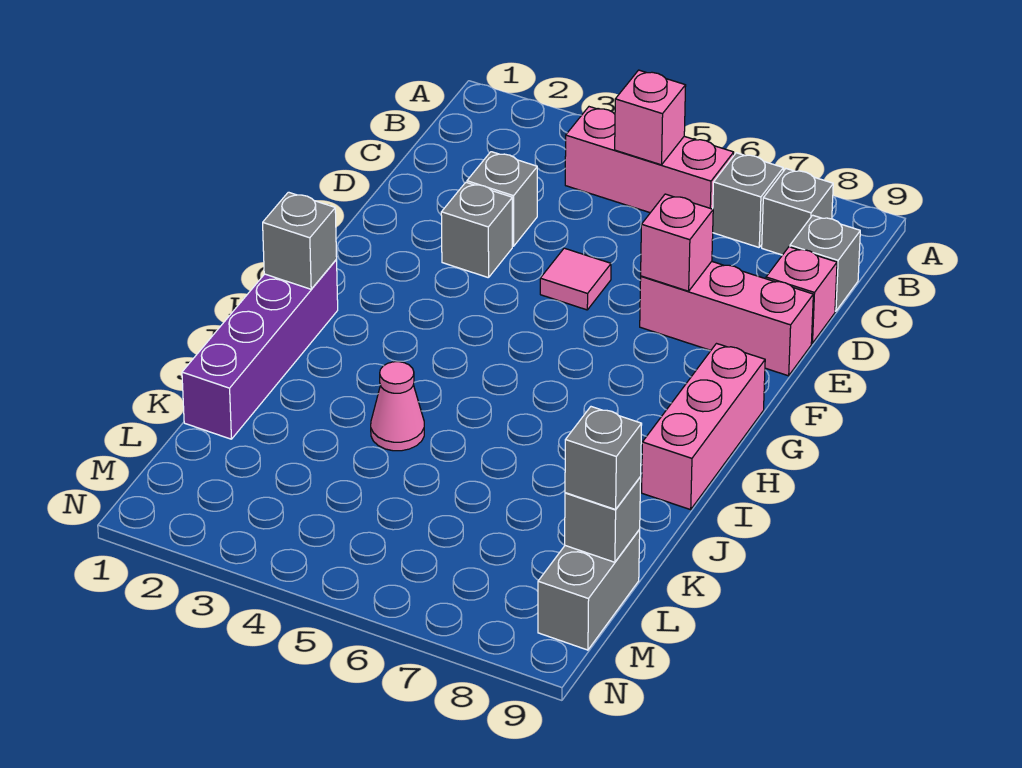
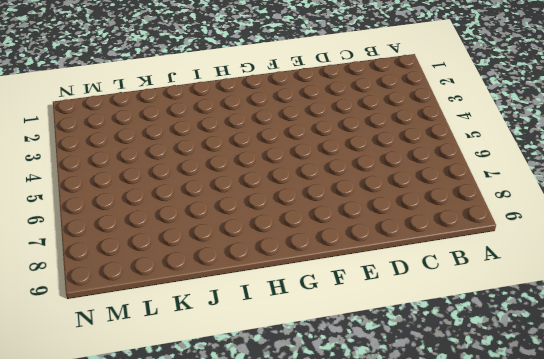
none -> pink brick B4:B6 level 1
none -> grey brick B7 level 1
none -> grey brick B8 level 1

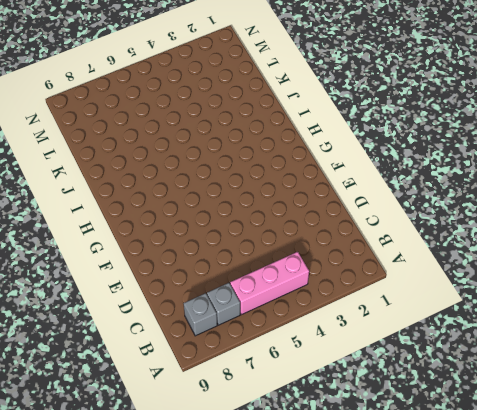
none -> grey brick C9 level 1
none -> grey brick D3 level 1
none -> pink brick D9 level 1

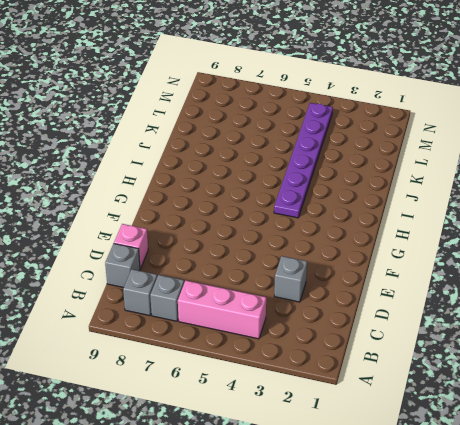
purple plate H4:M4 level 1 -> pink cone J4 level 1
none -> grey brick E3 level 1
none -> pink tile E5 level 1
none -> pink brick E7:E9 level 1

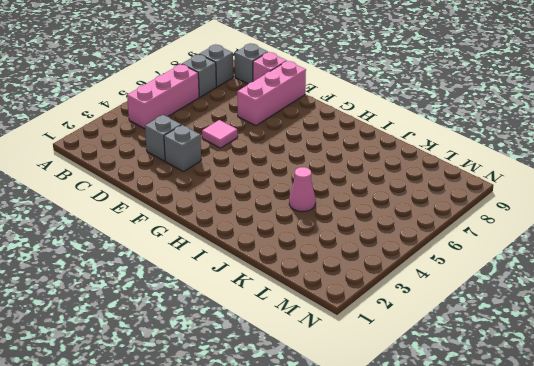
none -> pink brick G9:I9 level 1
none -> purple brick H1:K1 level 1
none -> grey brick L9:M9 level 1

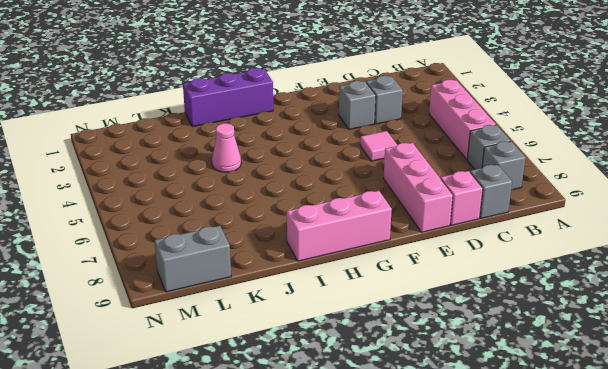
purple brick H1:J1 level 1 -> purple brick H1:K1 level 1
none -> pink brick B5 level 2
none -> pink brick E7 level 2
none -> grey brick H1 level 2

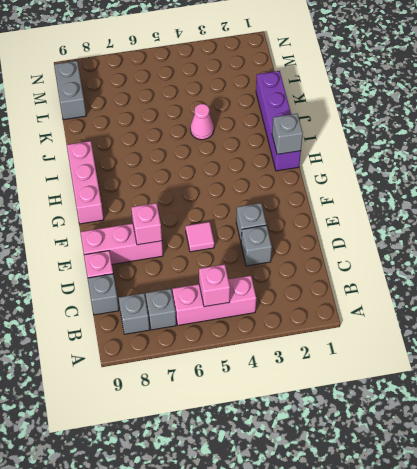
none -> grey brick L9 level 2
none -> grey brick L9 level 3

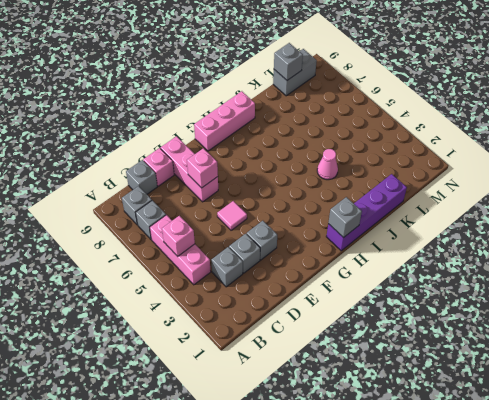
grey brick C3 level 1 -> grey brick L9 level 3

